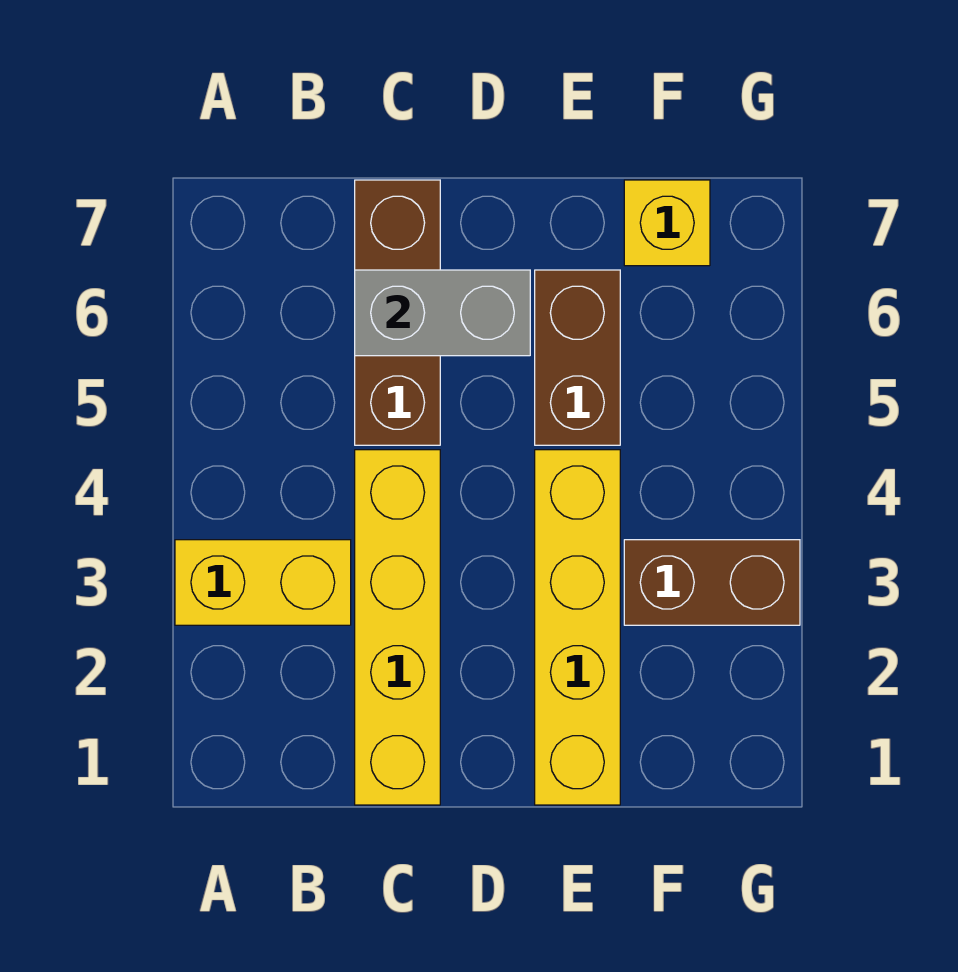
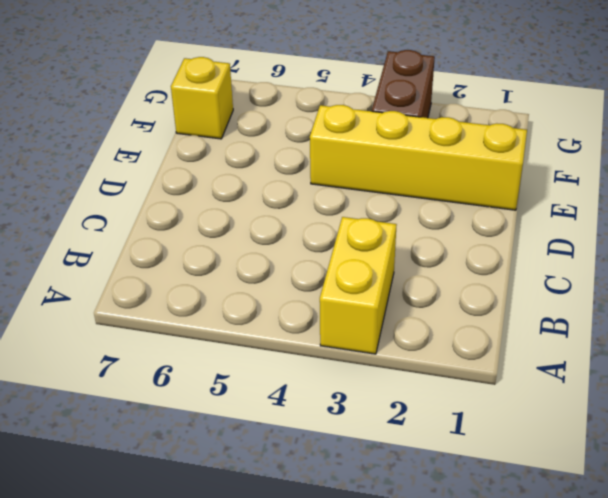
none -> yellow brick C1:C4 level 1
none -> brown brick C5:C7 level 1

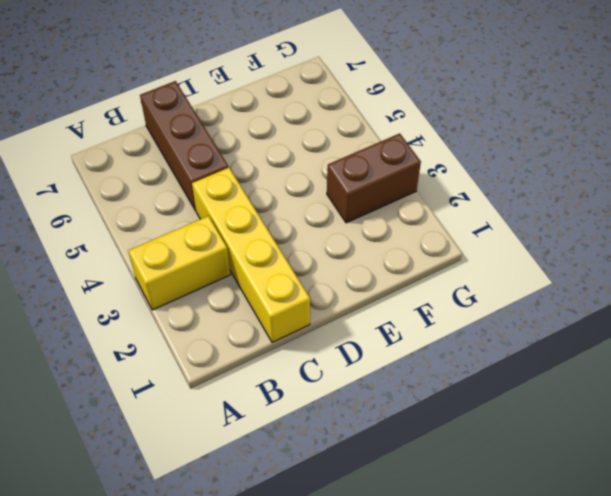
none -> yellow brick E1:E4 level 1
none -> brown brick E5:E6 level 1

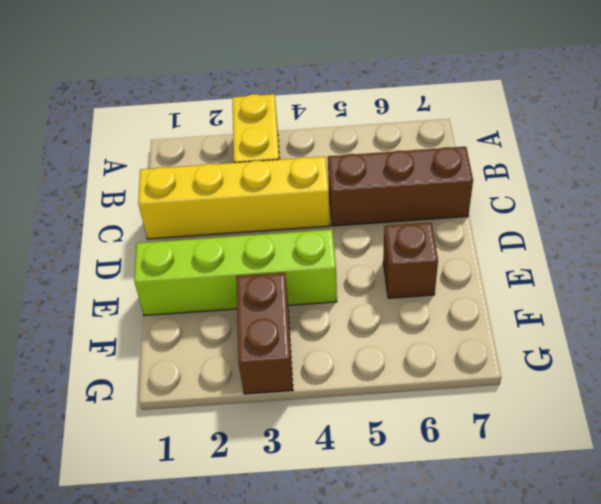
lime brick E1:E4 level 1 -> yellow brick E1:E4 level 1
brown brick E6 level 1 -> brown brick E5:E6 level 1
none -> yellow brick F7 level 1
none -> grey brick C6:D6 level 2

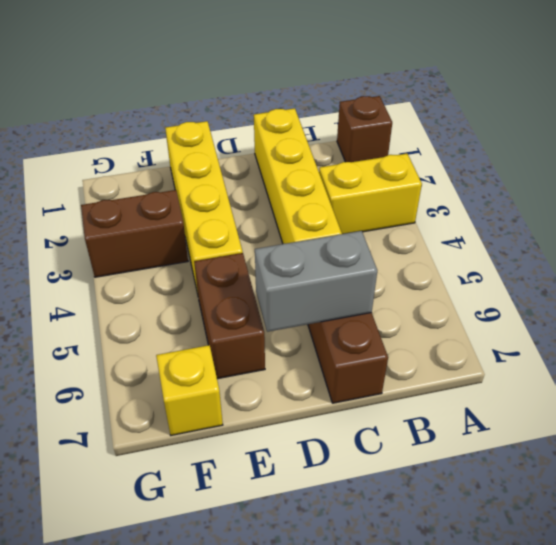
brown brick A1 level 1 -> none

